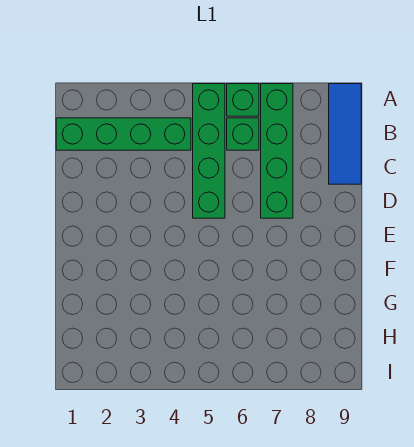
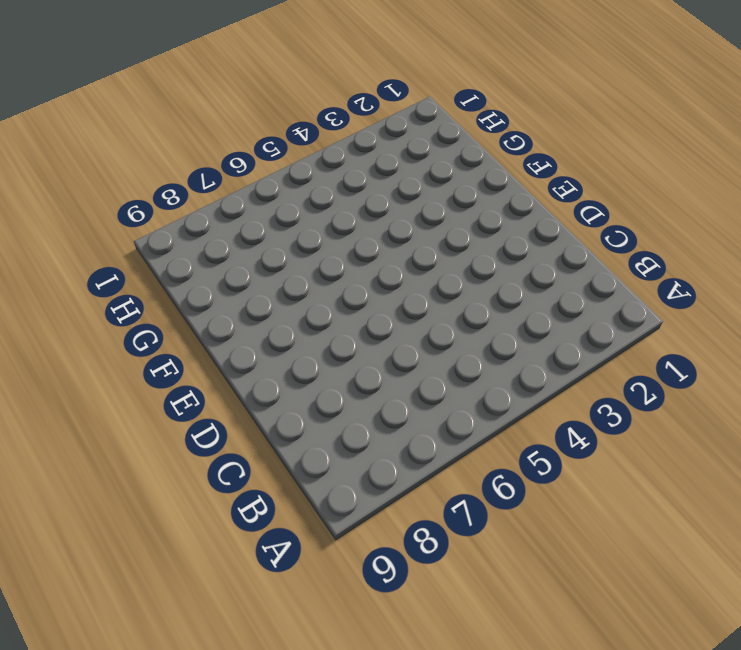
none -> green brick A5:D5 level 1
none -> green brick A6 level 1

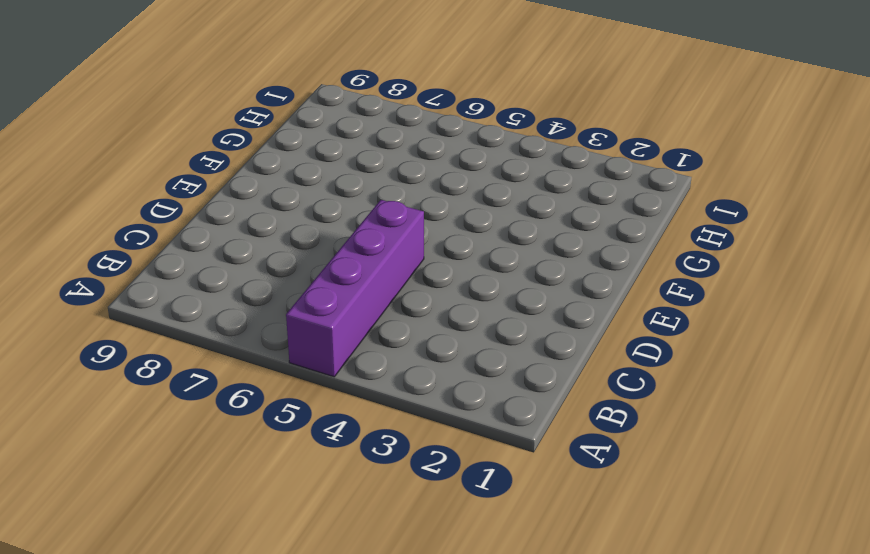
purple brick A5:D5 level 1 -> green brick A5:D5 level 1
none -> green brick A6 level 1
none -> green brick A7:D7 level 1

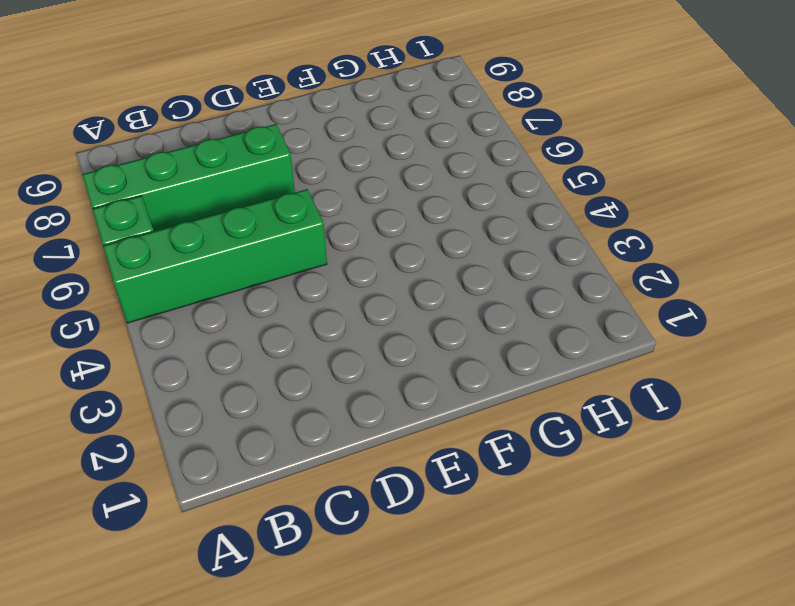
none -> blue tile A9:C9 level 1
none -> green brick B1:B4 level 1

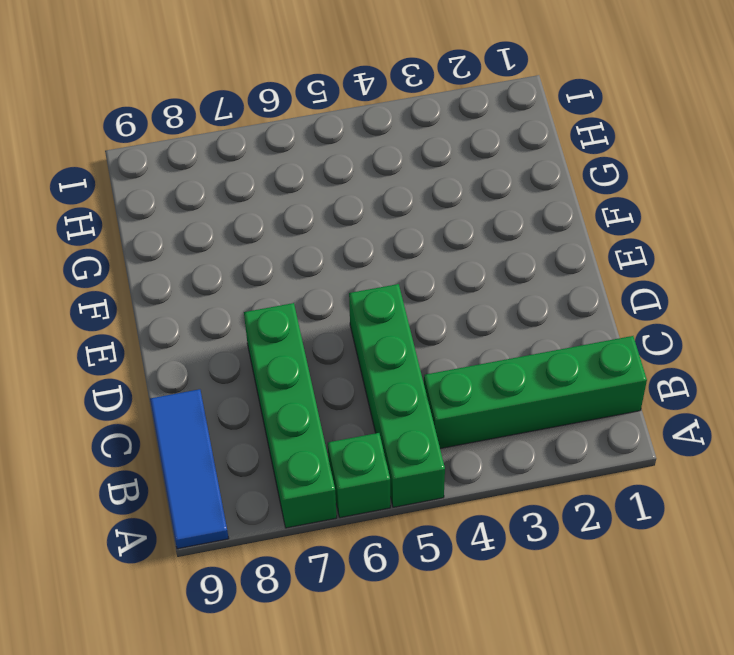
none -> green brick B6 level 1

